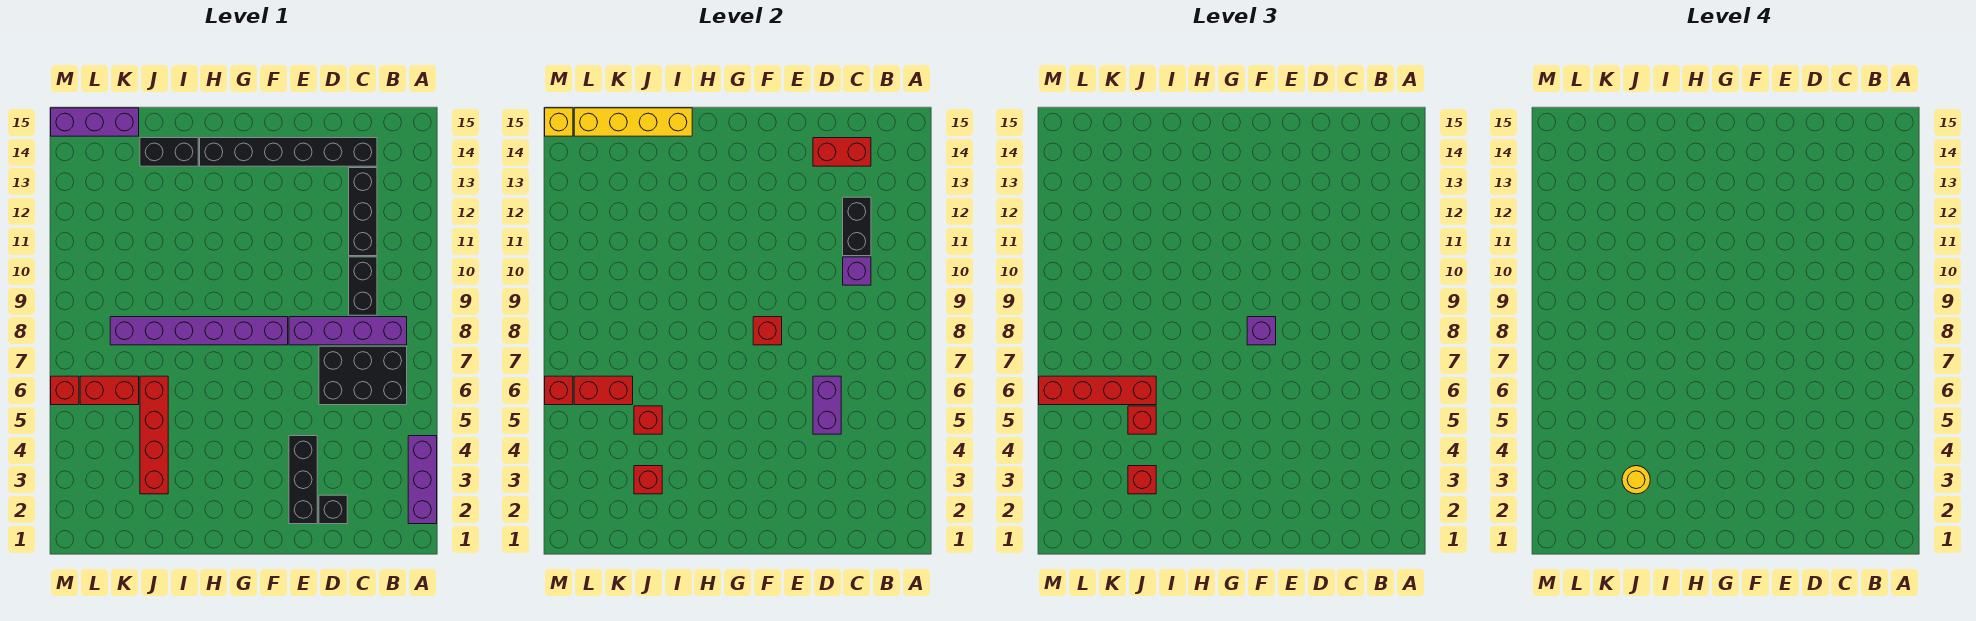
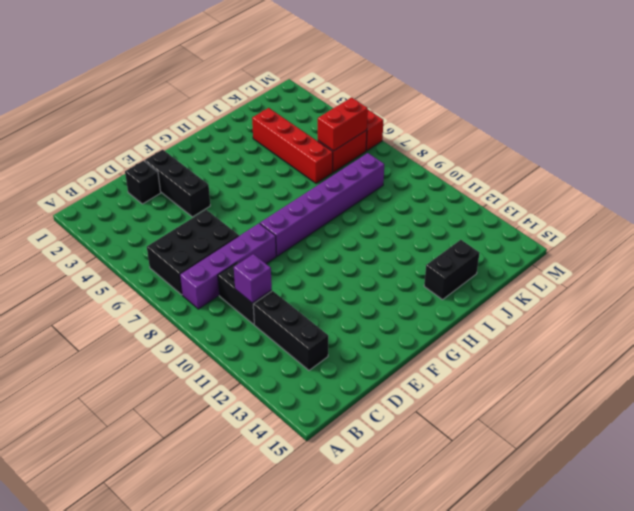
none -> purple brick A2:A4 level 1
none -> black brick C14:H14 level 1
none -> purple brick K15:M15 level 1
none -> black brick C11:C12 level 2

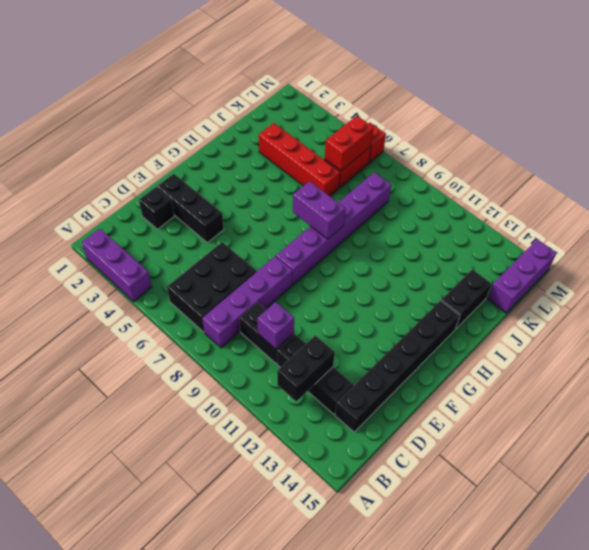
black brick B12:C12 level 2 -> black brick C11:C12 level 2
purple brick H7:H8 level 2 -> purple brick D5:D6 level 2
none -> red brick C14:D14 level 2
none -> red brick F8 level 2
none -> yellow brick I15:L15 level 2
none -> red brick J3 level 2

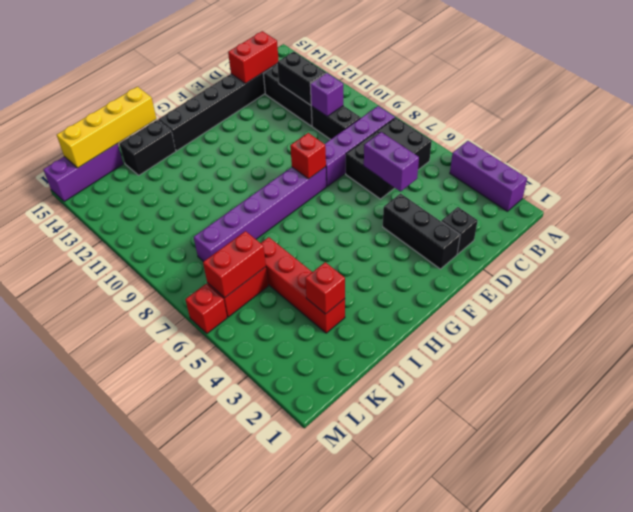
none -> red brick J5 level 2
none -> red brick M6 level 2
none -> yellow brick M15 level 2
none -> purple brick F8 level 3

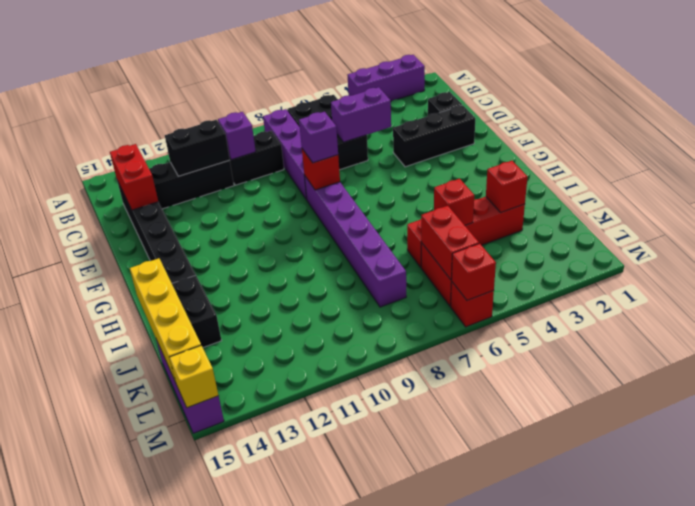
none -> red brick J3 level 3
none -> red brick J5 level 3
none -> red brick J6:M6 level 3
none -> yellow round brick J3 level 4

